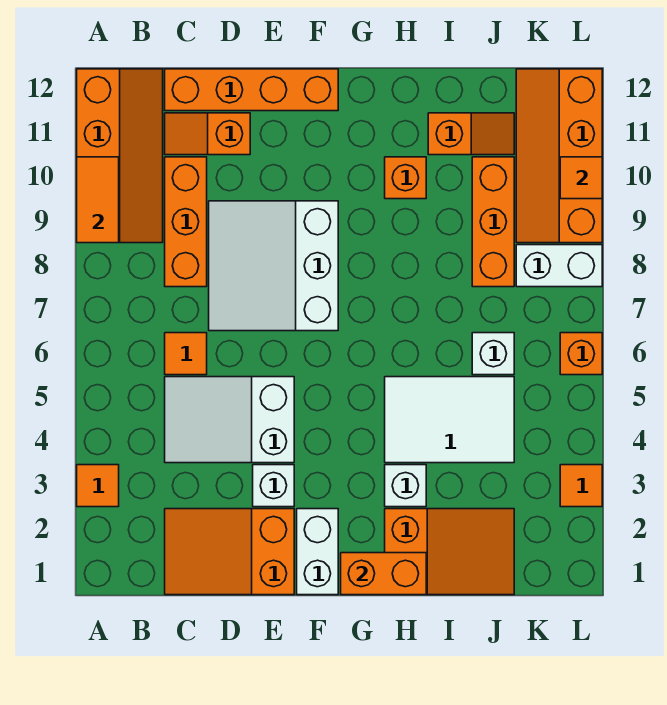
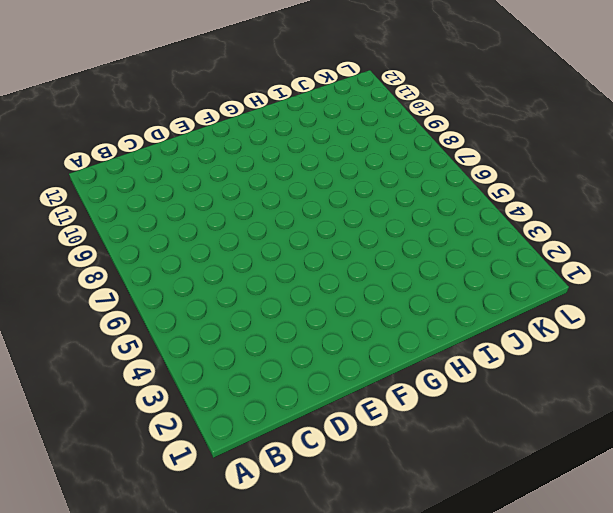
none -> orange tile A3 level 1
none -> orange slope A9:B12 level 1 top A
none -> orange slope C1:E2 level 1 top E

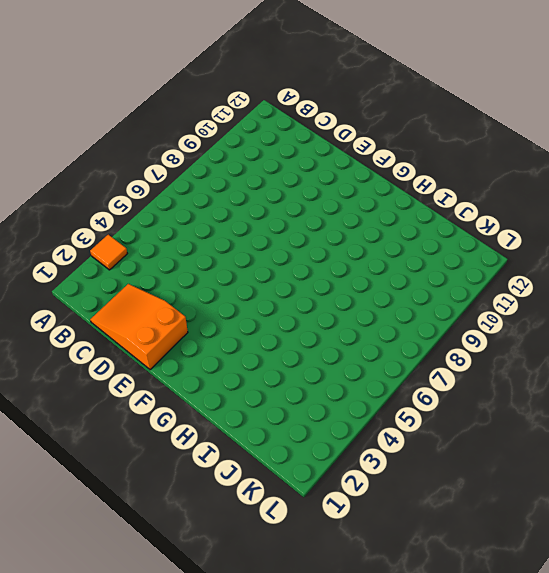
none -> orange slope A9:B12 level 1 top A
none -> white slope C4:E5 level 1 top E
none -> orange tile C6 level 1

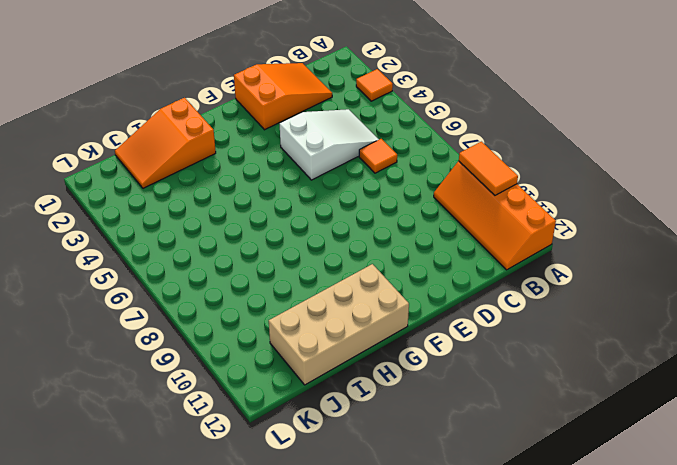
tan brick G11:J12 level 1 -> orange slope I11:J11 level 1 top I
none -> orange brick C8:C10 level 1
none -> orange slope C11:D11 level 1 top D
none -> orange brick C12:F12 level 1

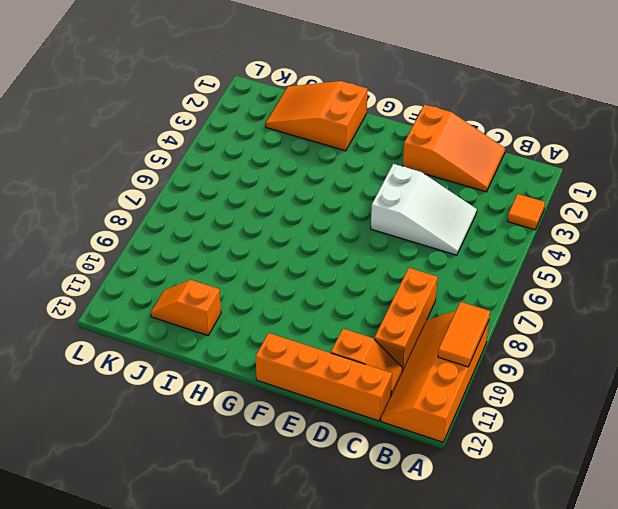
none -> orange tile C6 level 1
none -> white slope D7:F9 level 1 top F
none -> white brick E3 level 1

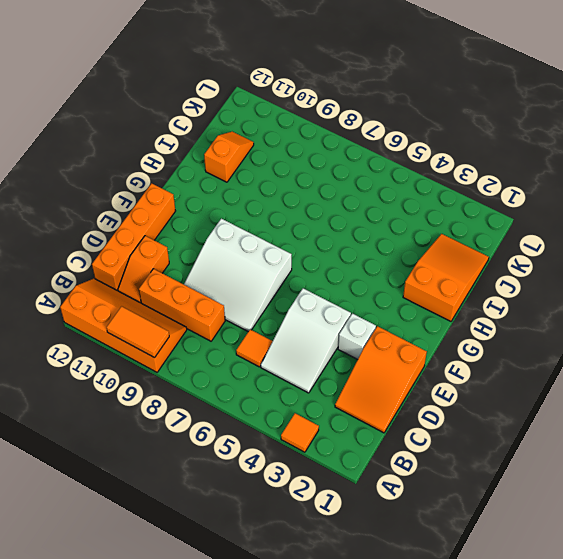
none -> white brick F1:F2 level 1
none -> white brick H3 level 1
none -> white tile H4:J5 level 1

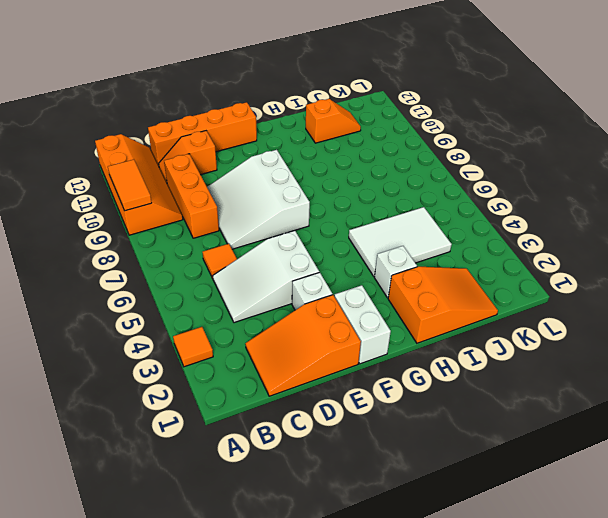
none -> orange brick H10 level 1
none -> white brick J6 level 1
none -> orange brick J8:J10 level 1

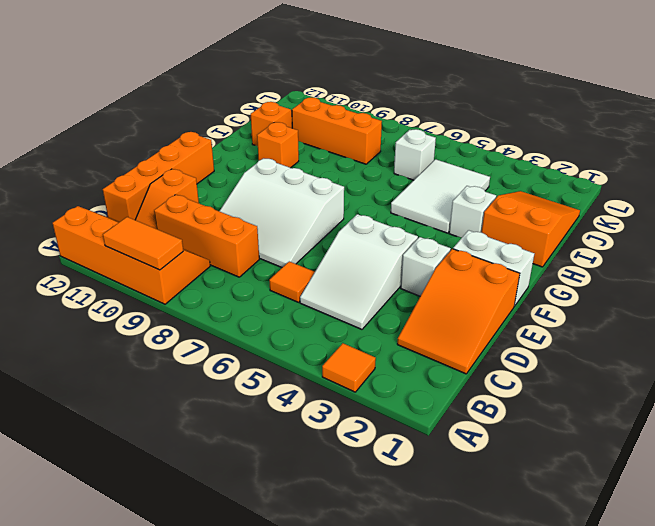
none -> white brick K8:L8 level 1
none -> orange slope K9:L12 level 1 top L
none -> orange tile L3 level 1

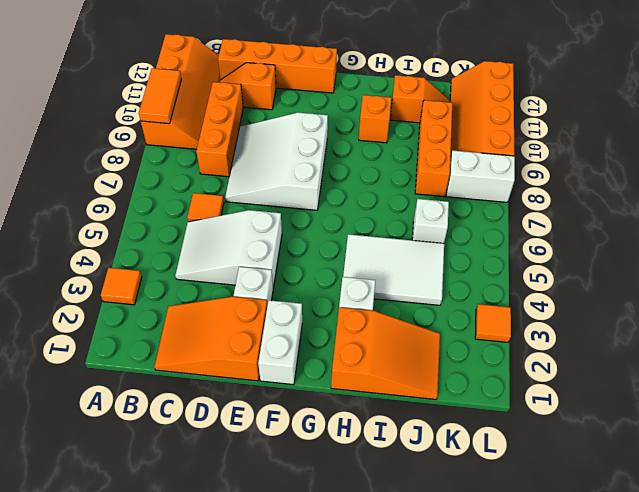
none -> orange brick L6 level 1
none -> orange brick G1:H1 level 2
none -> orange tile L10 level 2

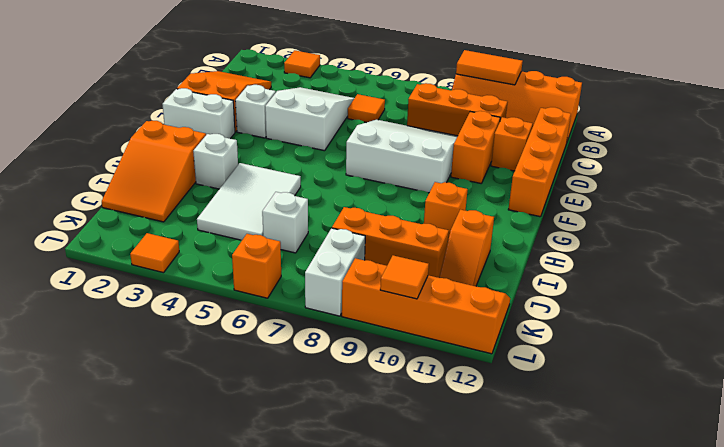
orange brick D10:E10 level 1 -> orange brick G1:H1 level 2

